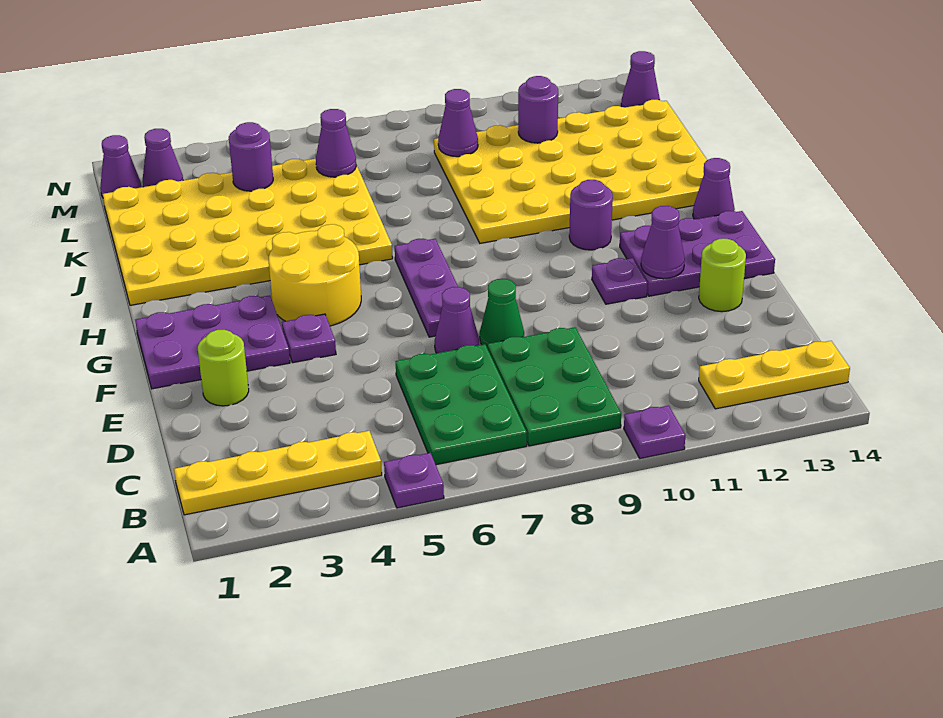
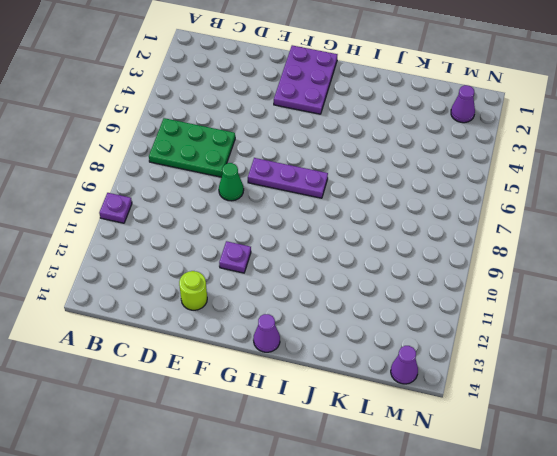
none -> purple plate A5 level 1
none -> yellow plate B1:B4 level 1
none -> green plate B8:D9 level 1

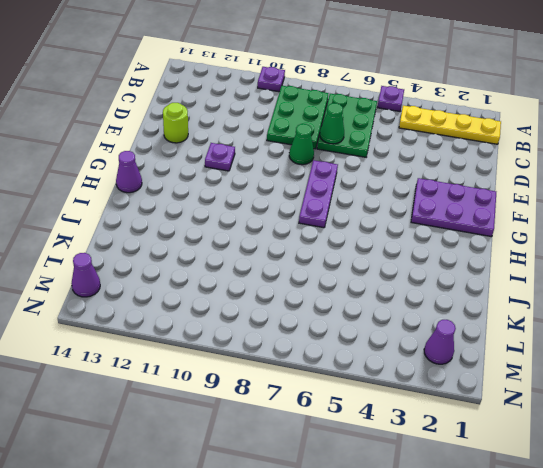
green cone D7 level 2 -> none
none -> yellow plate B12:B14 level 1
none -> lime round brick E2 level 1
none -> purple cone E7 level 1

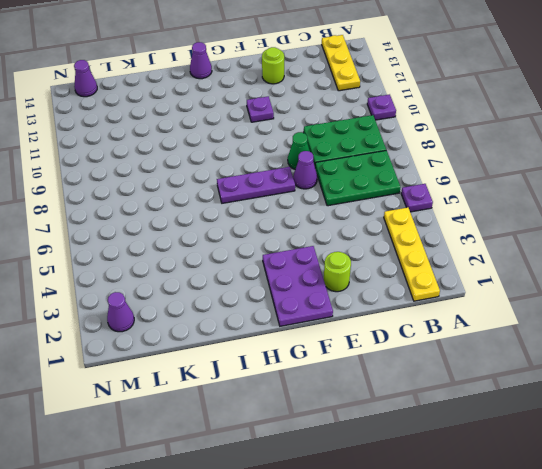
none -> purple plate F4 level 1
none -> purple plate F12:G14 level 1
none -> yellow round brick G4:H5 level 1

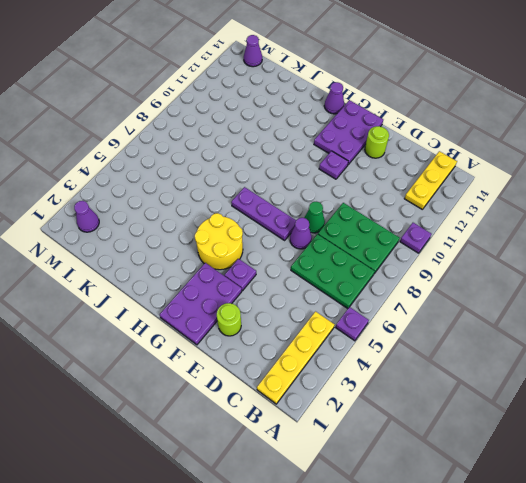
none -> purple round brick H11 level 1
none -> yellow plate I1:L6 level 1
none -> yellow plate I9:L14 level 1

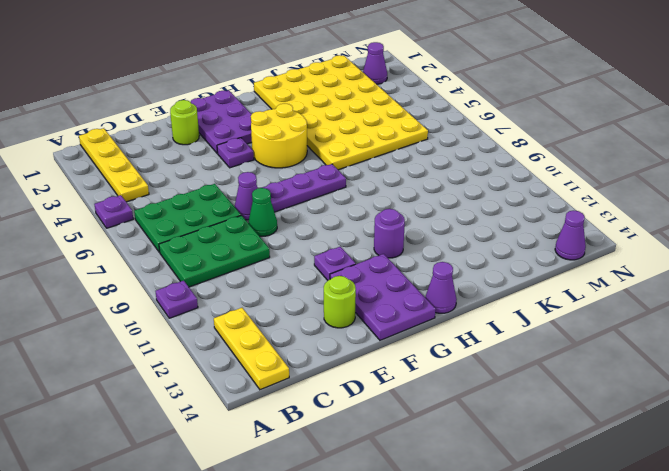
none -> yellow plate I9:L14 level 1
none -> purple cone M1 level 1
none -> purple cone F12 level 2

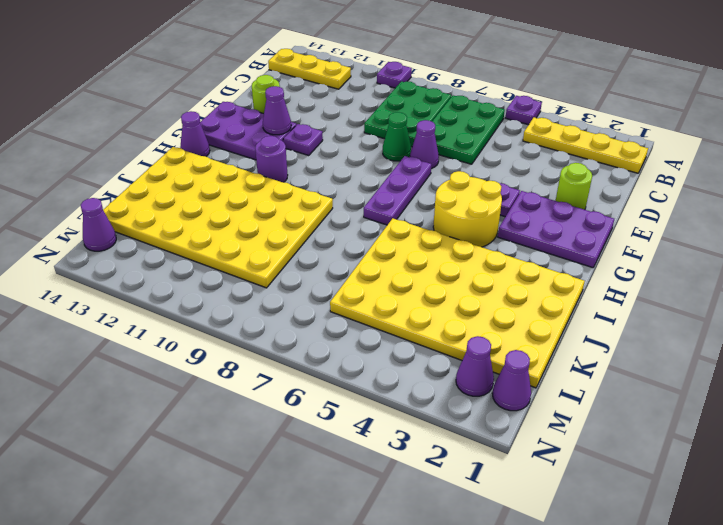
none -> purple round brick L4 level 2
none -> purple cone L6 level 2
none -> purple cone L9 level 2

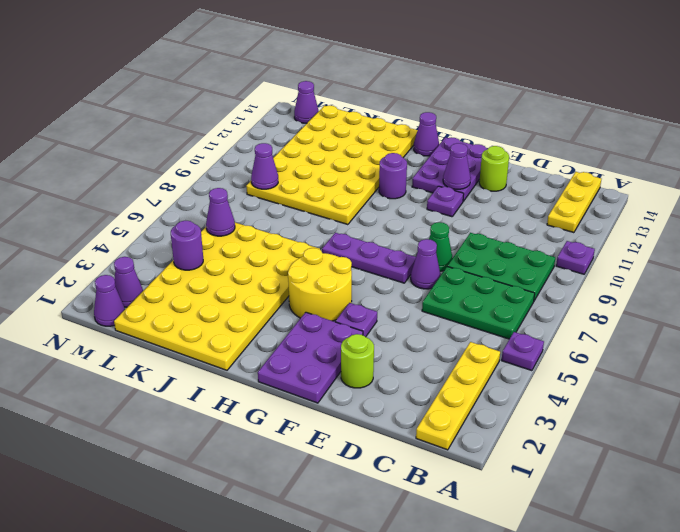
none -> purple round brick L11 level 2

